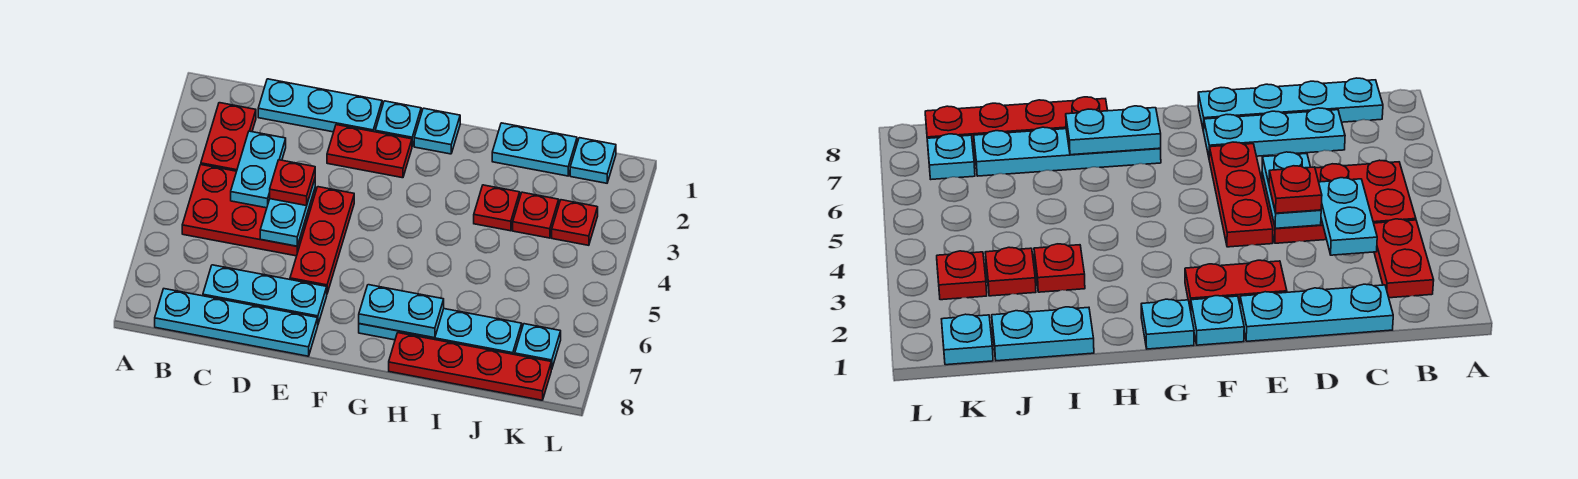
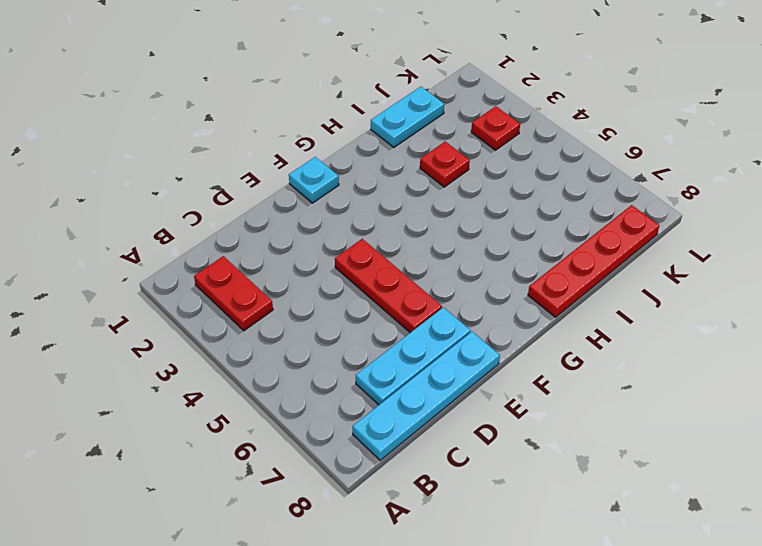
none -> red plate B4:D5 level 1
none -> cyan plate C1:E1 level 1
none -> red plate E2:F2 level 1

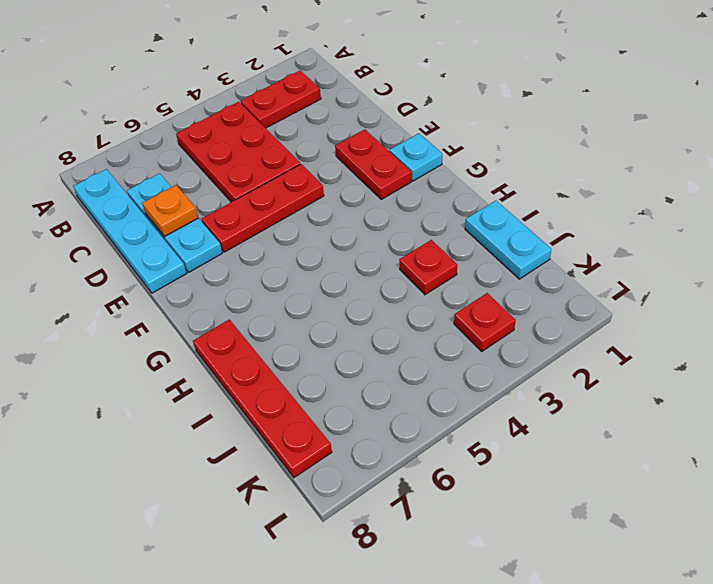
orange plate D7 level 2 -> none
none -> cyan plate C1:E1 level 1
none -> cyan plate G1 level 1
none -> cyan plate G7:J7 level 1

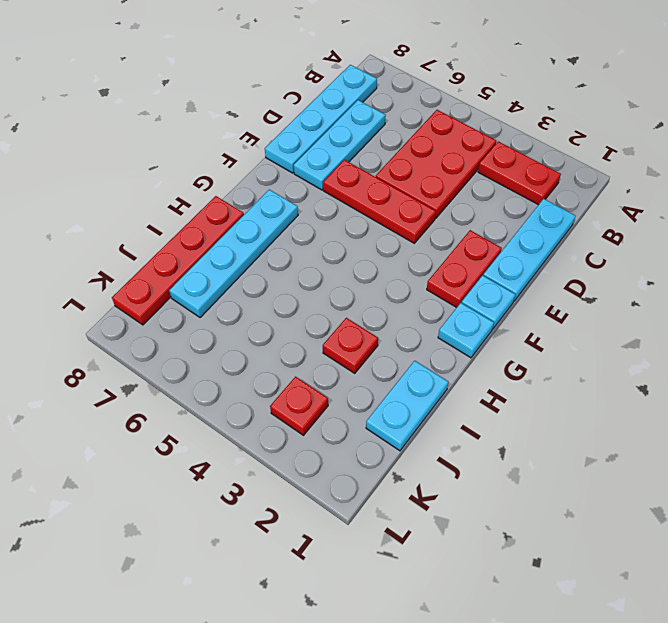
none -> red plate J3 level 1
none -> cyan plate K1 level 1
none -> cyan plate K7 level 1

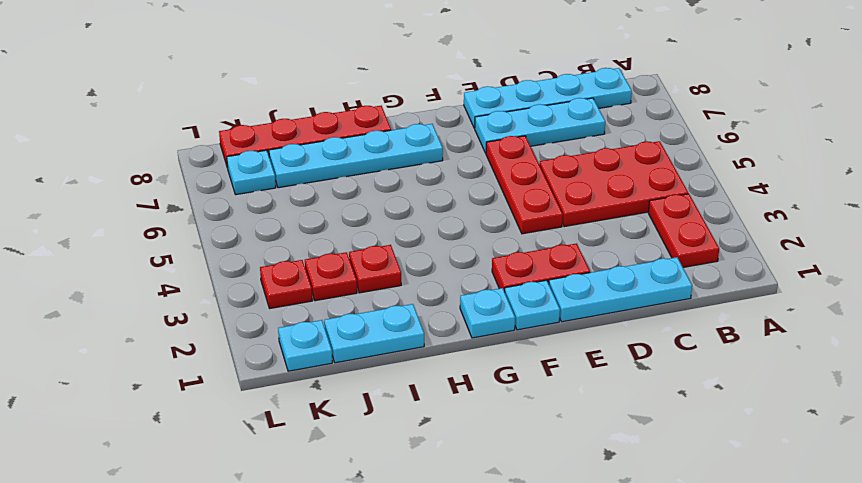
none -> cyan plate C3:C4 level 2
none -> cyan plate D4:D5 level 2
none -> cyan plate G7:H7 level 2

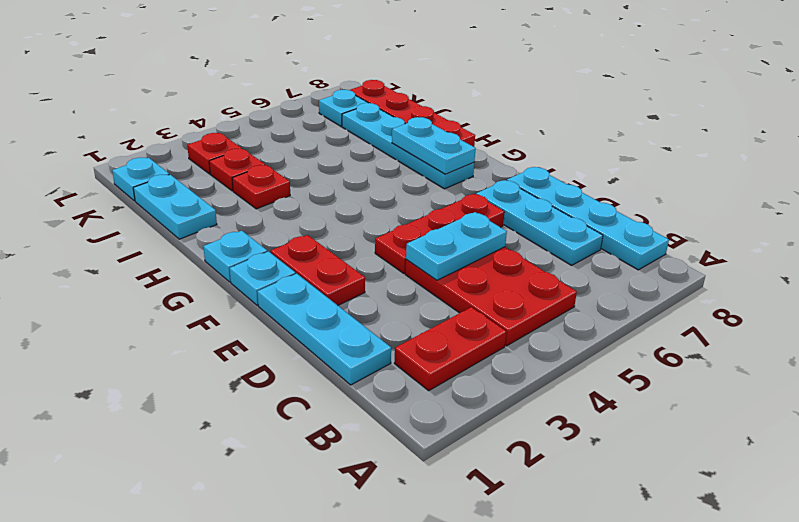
none -> cyan plate C3:C4 level 2
none -> red plate D4 level 3

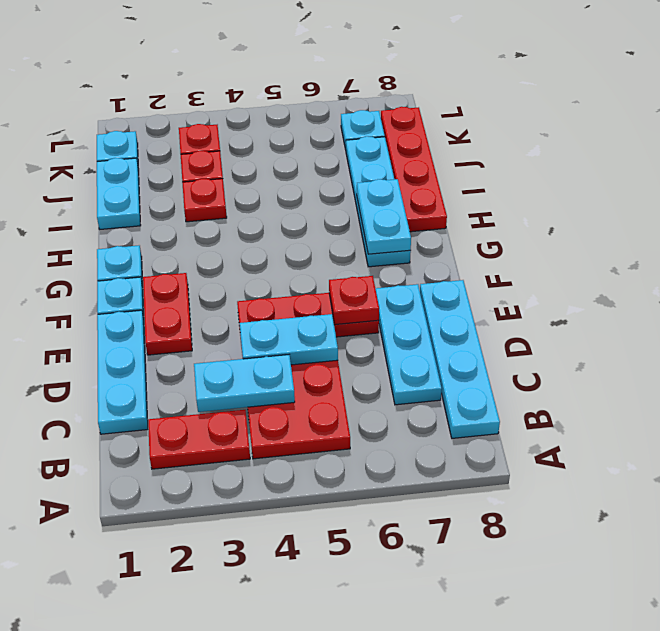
red plate E6 level 2 -> red plate D4 level 3

